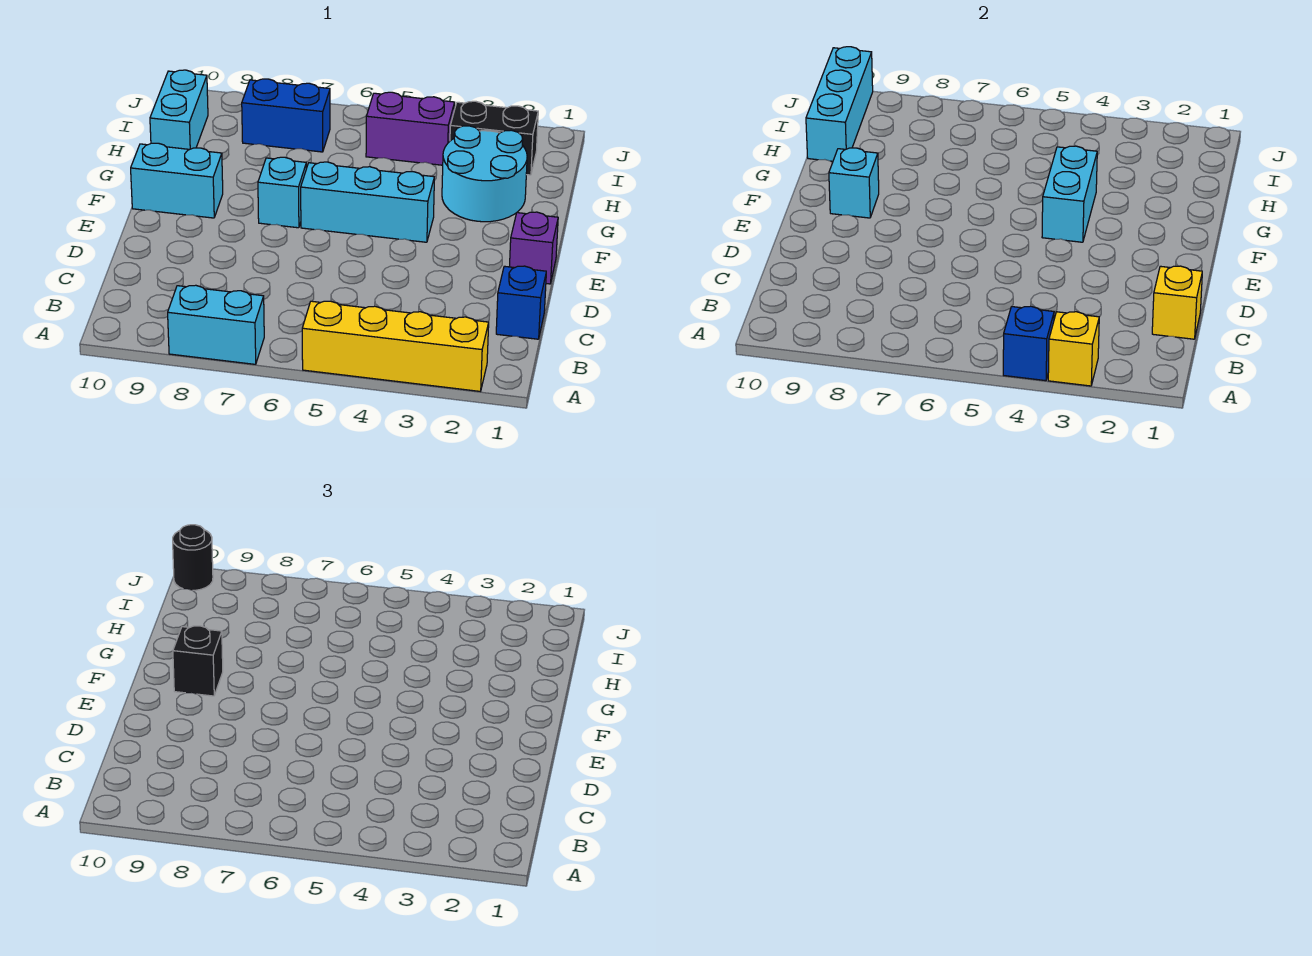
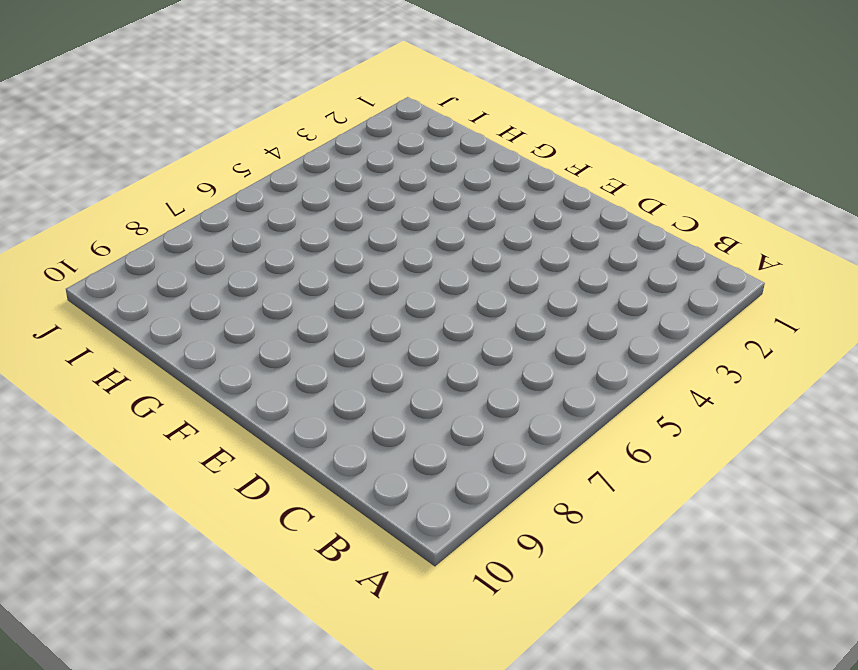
none -> yellow brick A2:A5 level 1
none -> cyan brick A7:A8 level 1
none -> blue brick C1 level 1

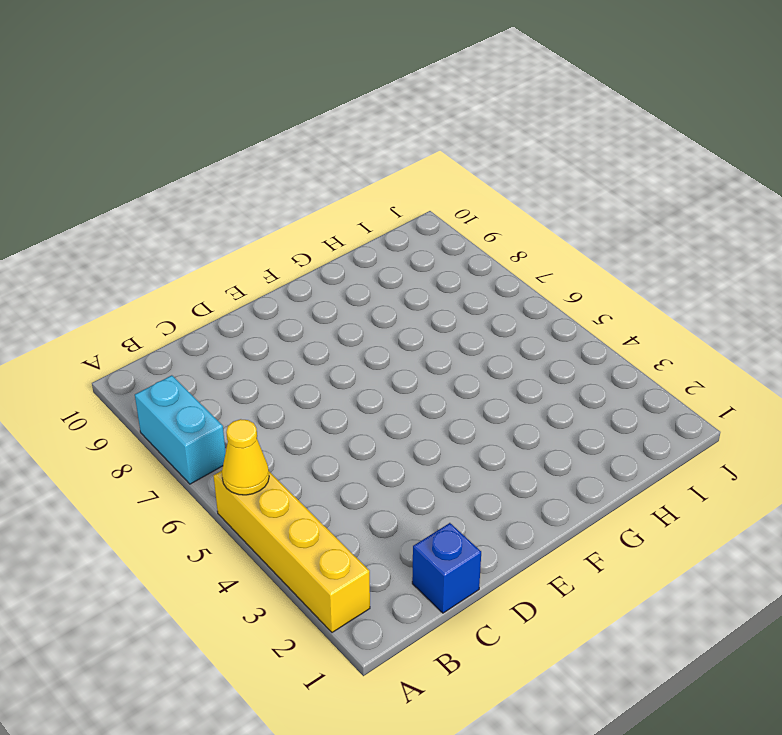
yellow cone A5 level 2 -> none
none -> purple brick E1 level 1
none -> cyan brick F4:F6 level 1
none -> cyan brick F7 level 1

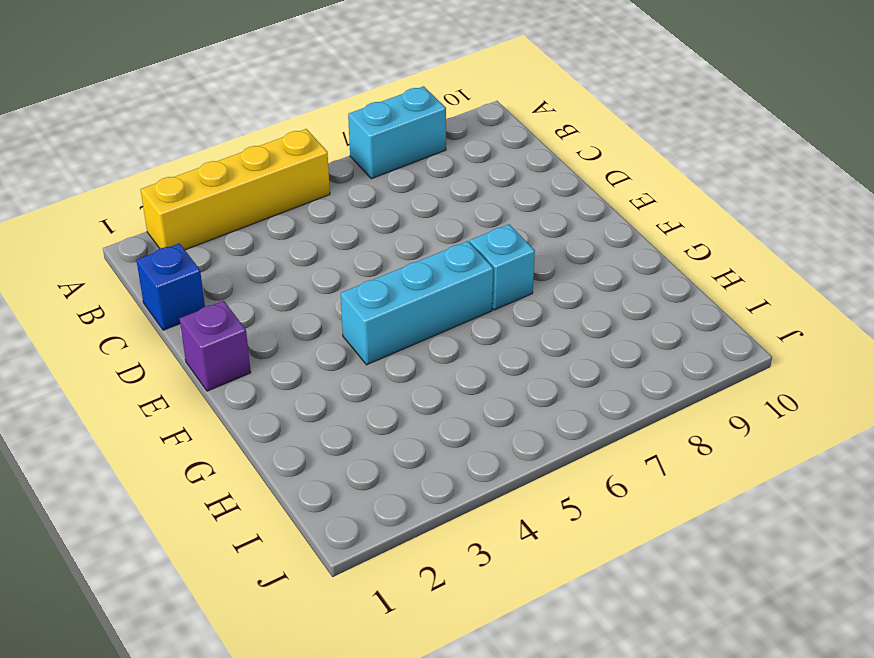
none -> cyan brick F9:F10 level 1
none -> cyan round brick G2:H3 level 1
none -> cyan brick H10:I10 level 1

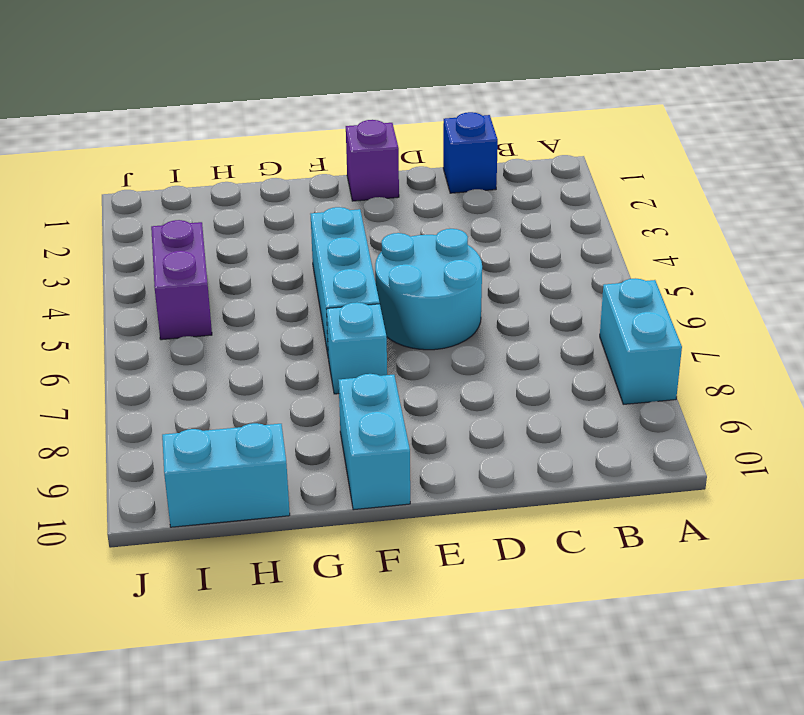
cyan round brick D5:E6 level 1 -> cyan round brick G2:H3 level 1
none -> yellow brick A2:A5 level 1
none -> black brick I2:I3 level 1
none -> blue brick I7:I8 level 1

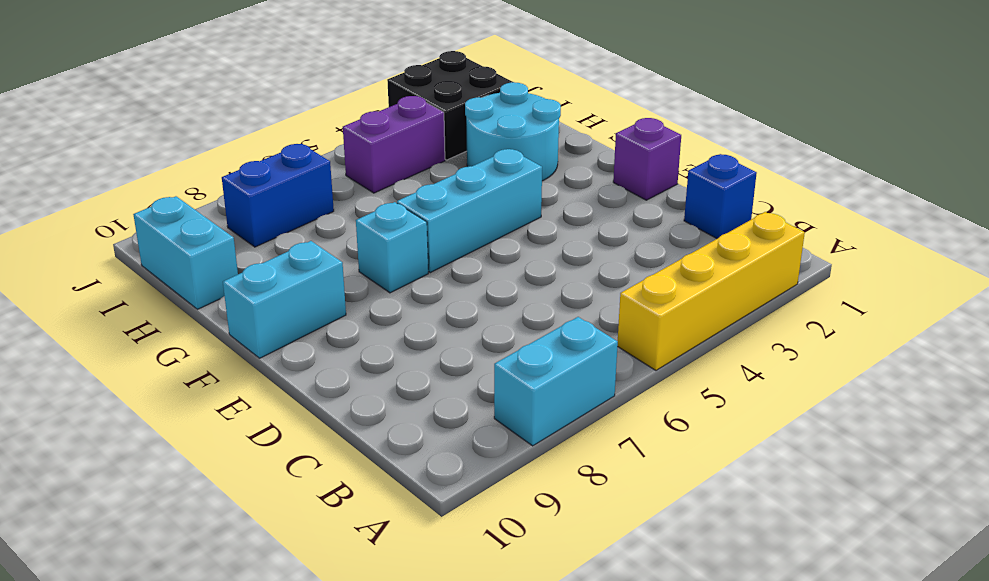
black brick I2:J3 level 1 -> black brick I2:I3 level 1
none -> yellow brick A3 level 2
none -> blue brick A4 level 2
none -> yellow brick C1 level 2

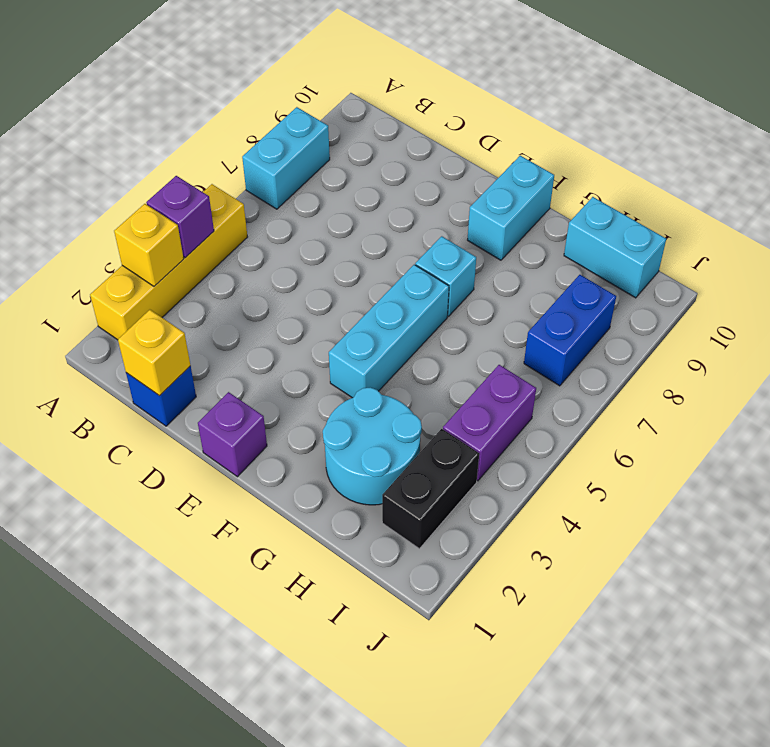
purple brick A4 level 2 -> blue brick A4 level 2
none -> cyan brick F4:G4 level 2
none -> cyan brick F9 level 2
none -> cyan brick H10:J10 level 2

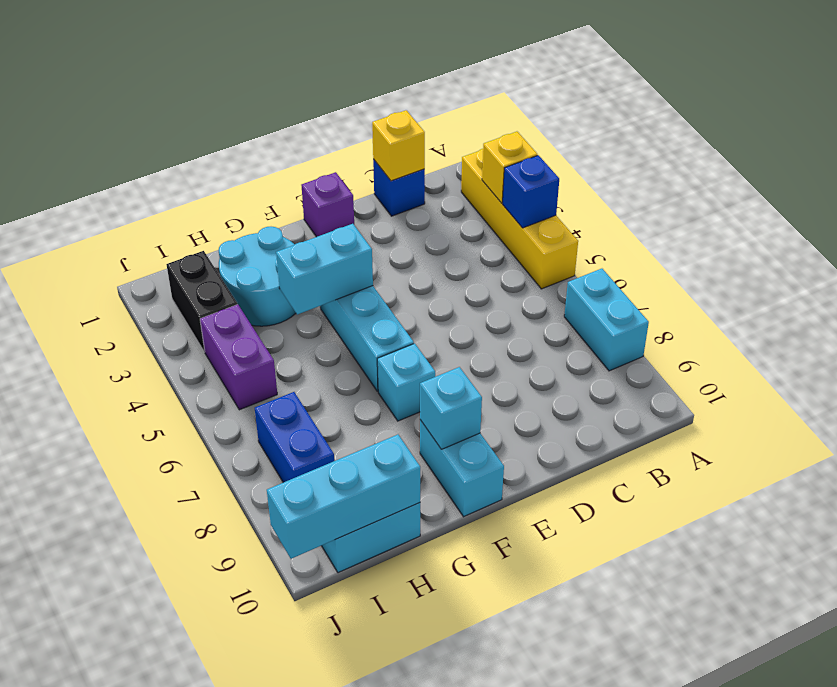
none -> black brick F9 level 3
none -> black round brick J10 level 3

